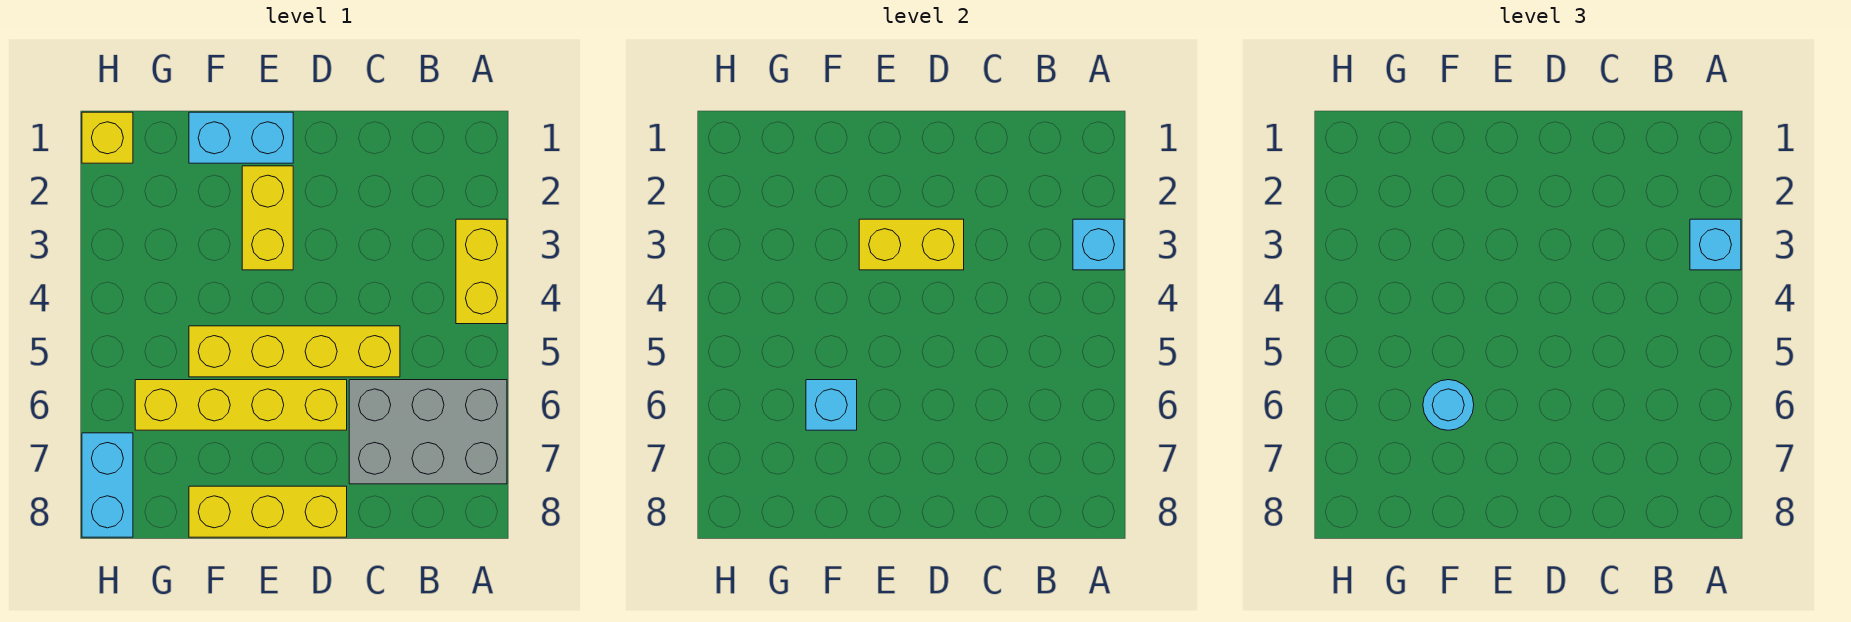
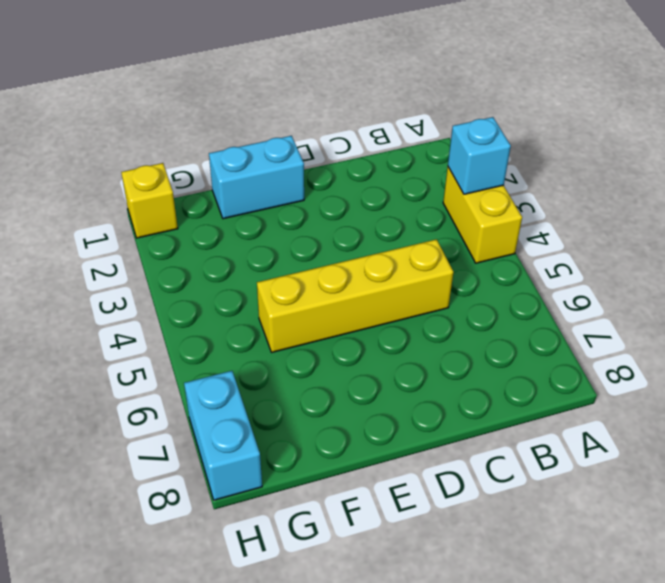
none -> grey brick A6:C7 level 1
none -> yellow brick D6:G6 level 1
none -> yellow brick D8:F8 level 1

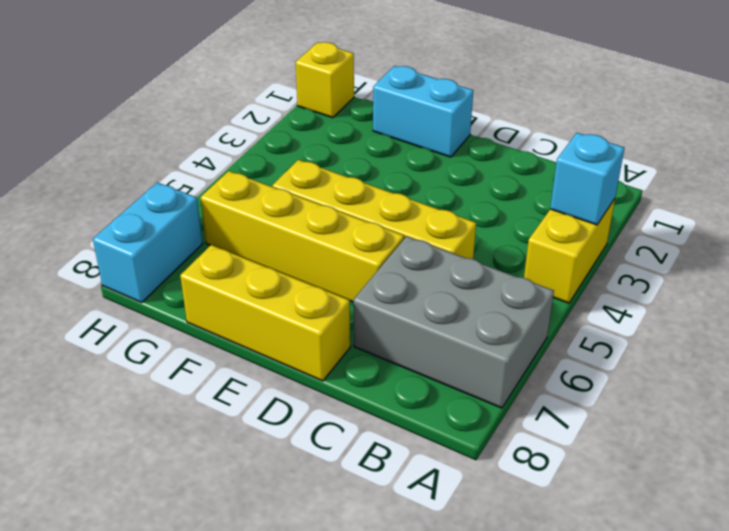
none -> yellow brick E2:E3 level 1
none -> yellow brick D3:E3 level 2
none -> cyan brick F6 level 2

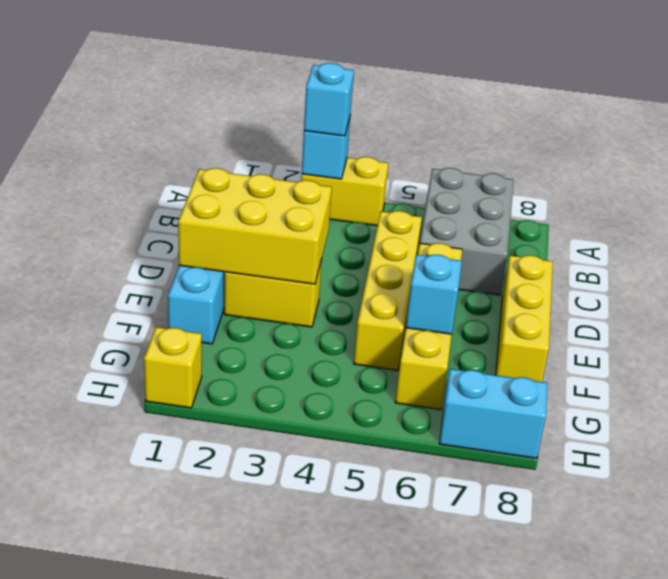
yellow brick D1:E3 level 2 -> yellow brick D3:E3 level 2
none -> cyan round brick F6 level 3

